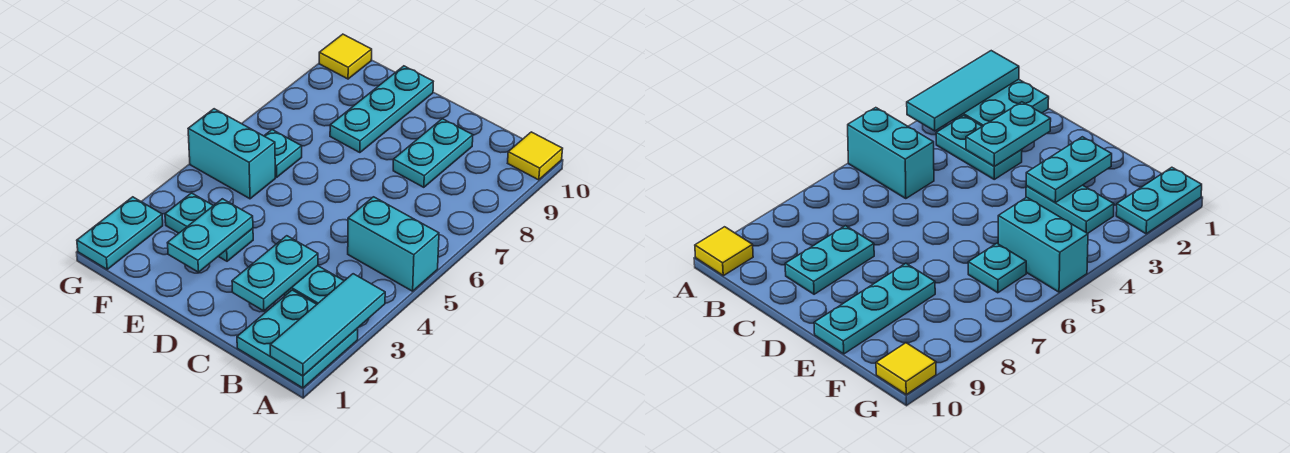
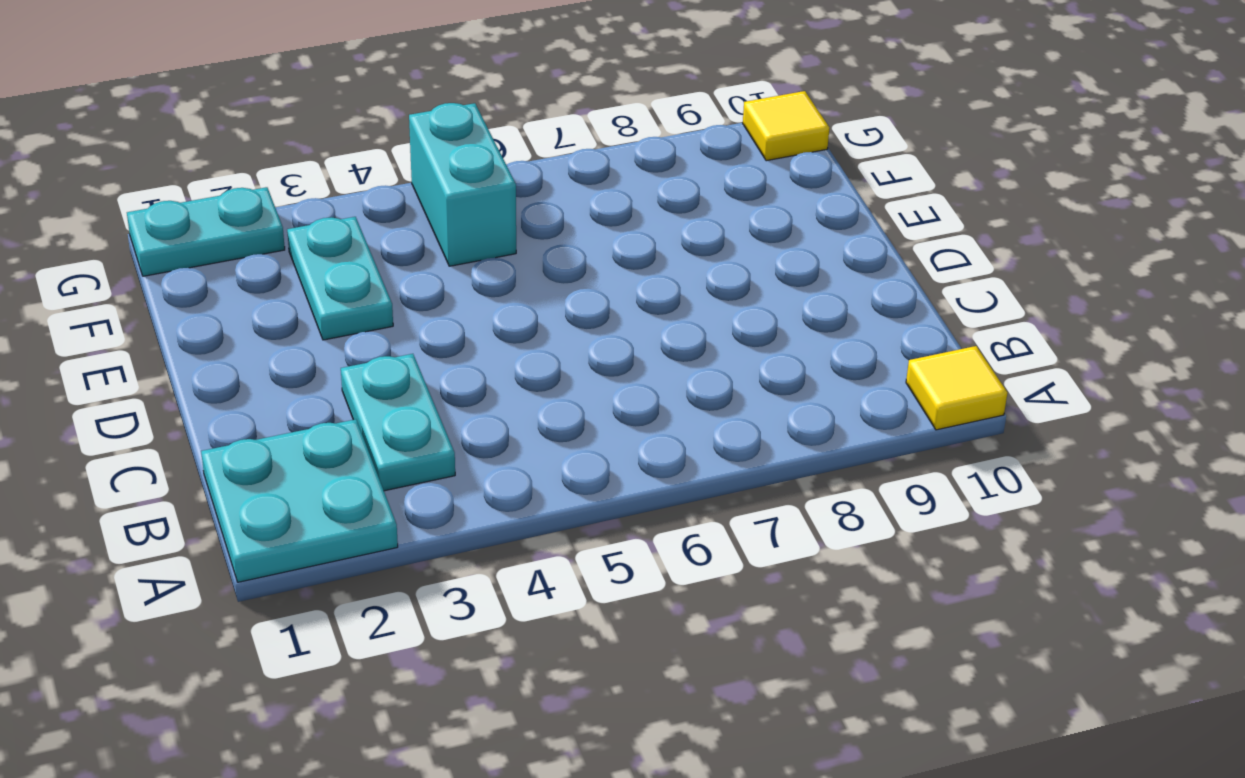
none -> cyan brick A5:B5 level 1
none -> cyan plate C8:C9 level 1
none -> cyan plate E8:E10 level 1

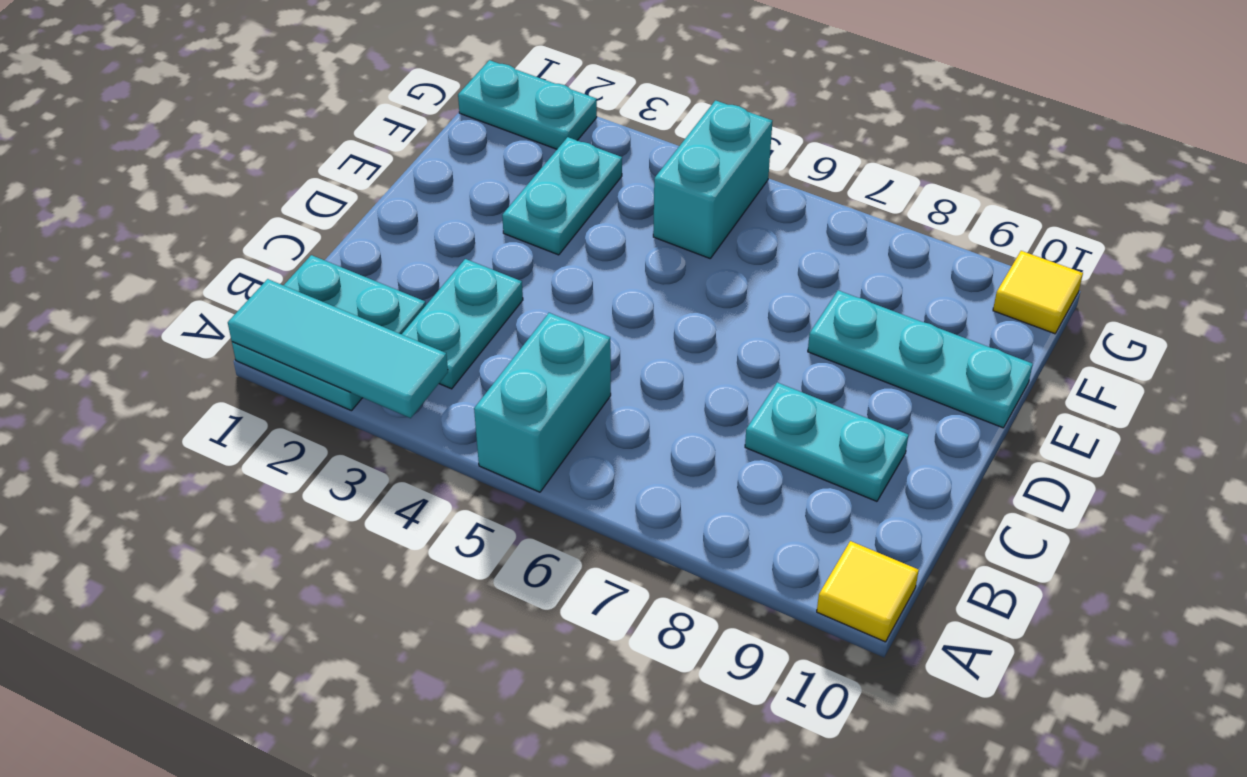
none -> cyan plate F6 level 1
none -> cyan plate C2:C3 level 2
none -> cyan plate E2:E3 level 2

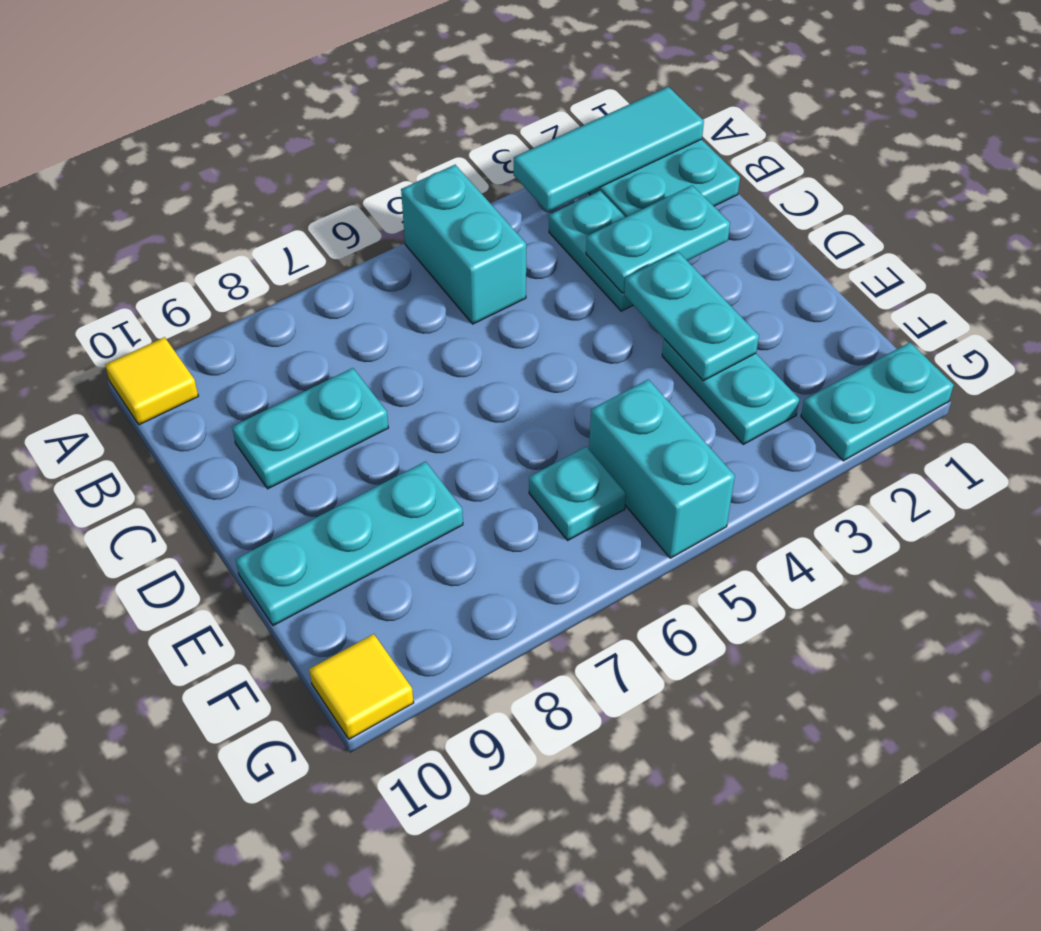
cyan plate D3:E3 level 2 -> cyan plate E2:E3 level 2

